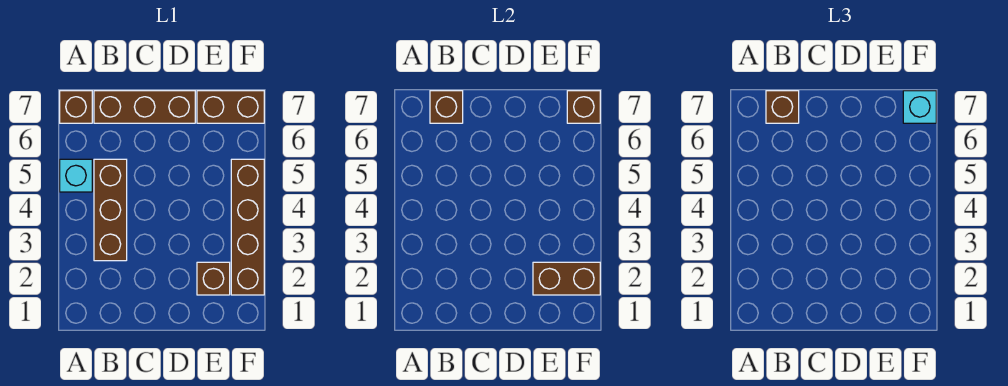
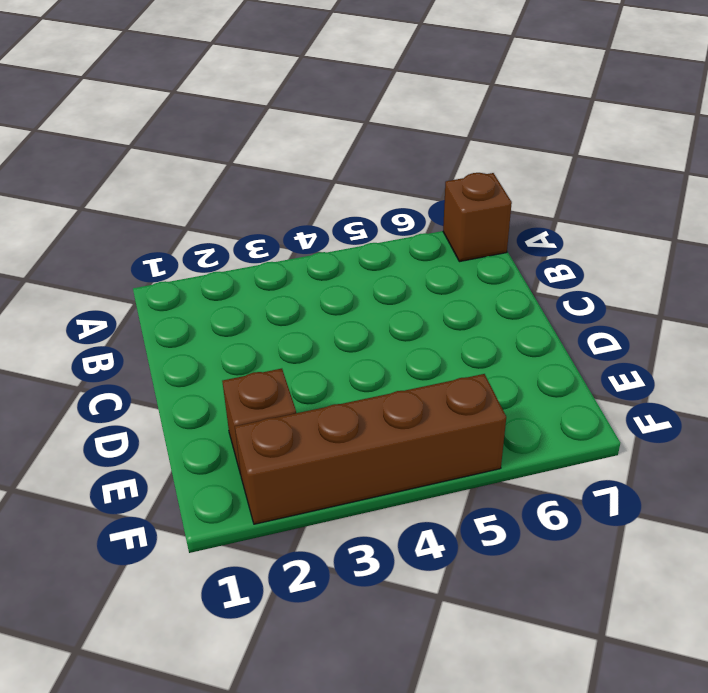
none -> cyan brick A5 level 1
none -> brown brick B3:B5 level 1
none -> brown brick B7:D7 level 1

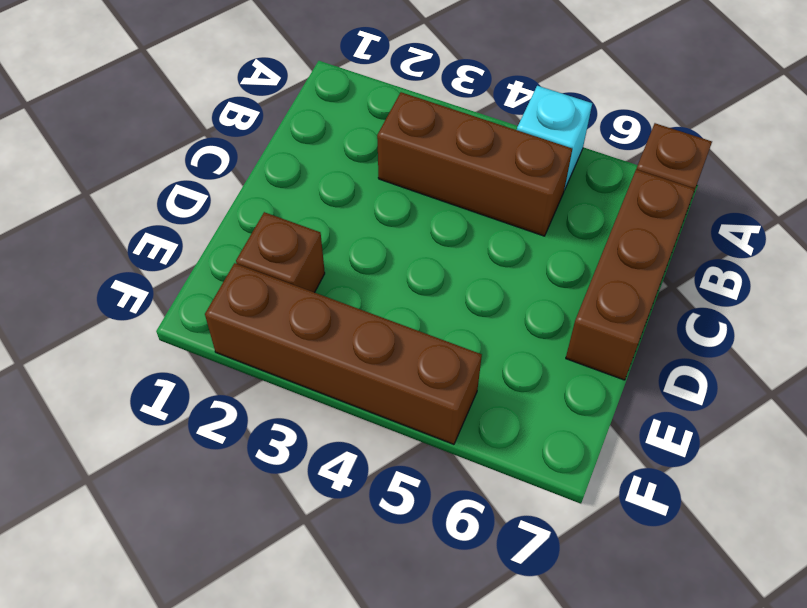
none -> brown brick E7:F7 level 1
none -> brown brick B7 level 2
none -> brown brick E2:F2 level 2

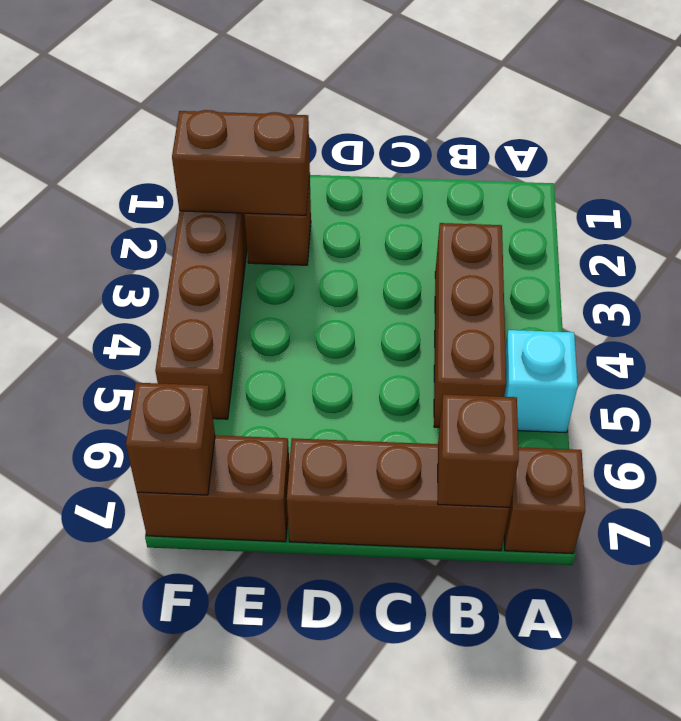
none -> brown brick B7 level 3
none -> cyan brick F7 level 3

